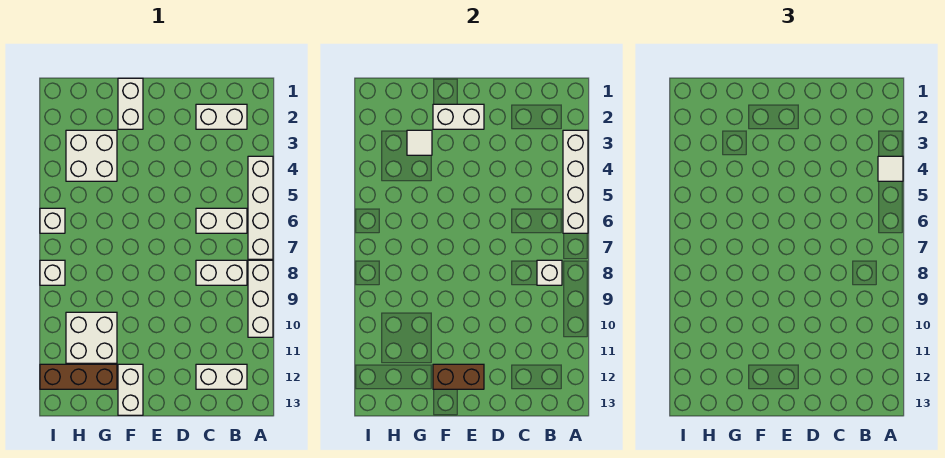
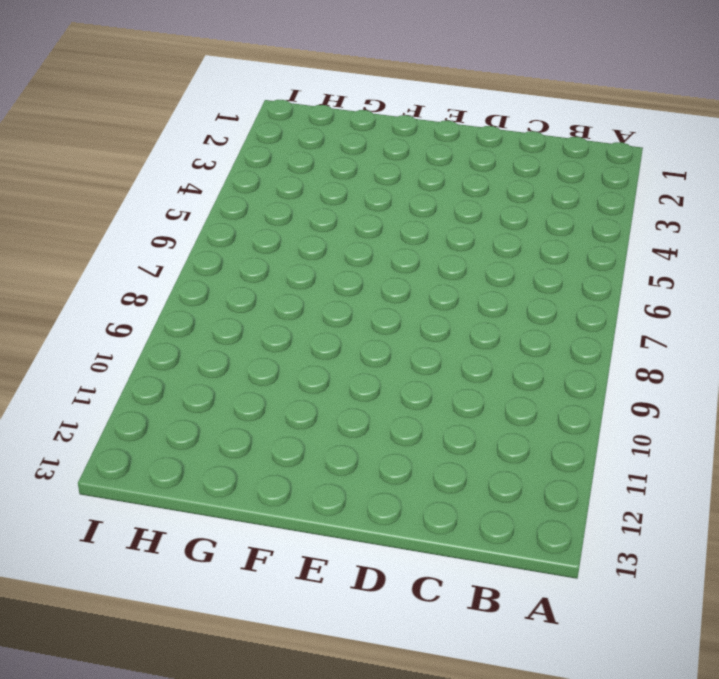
none -> white brick A4:A7 level 1
none -> white brick A8:A10 level 1
none -> white brick B2:C2 level 1

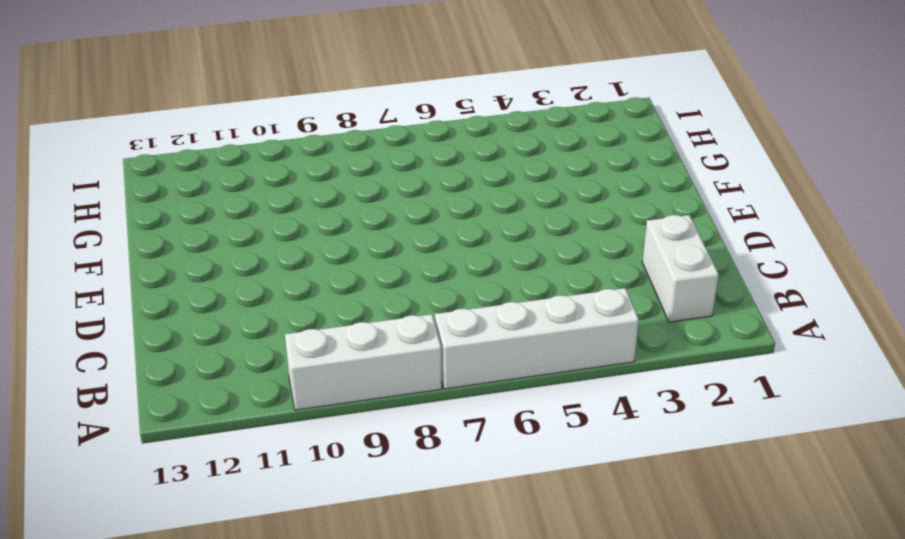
none -> white brick B6:C6 level 1
none -> white brick B8:C8 level 1
none -> white brick B12:C12 level 1

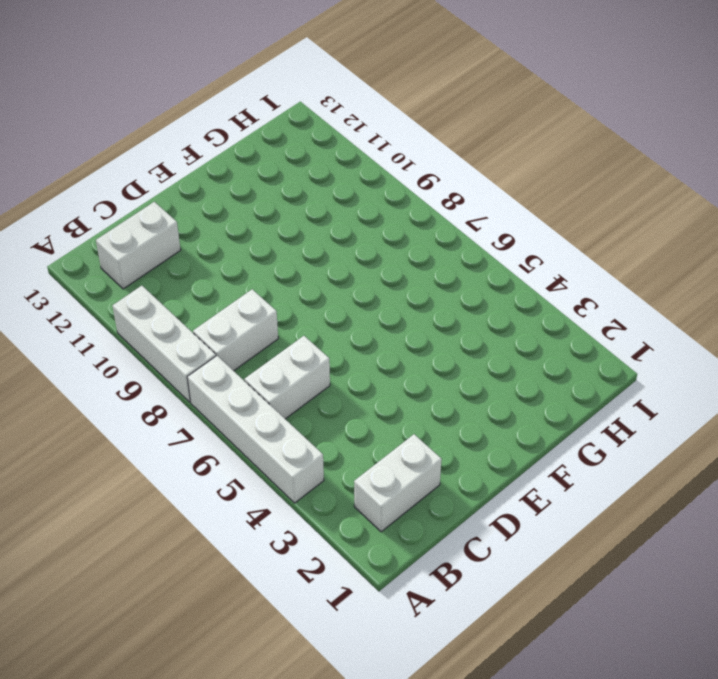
none -> white brick F1:F2 level 1
none -> white brick F12:F13 level 1
none -> white brick G3:H4 level 1

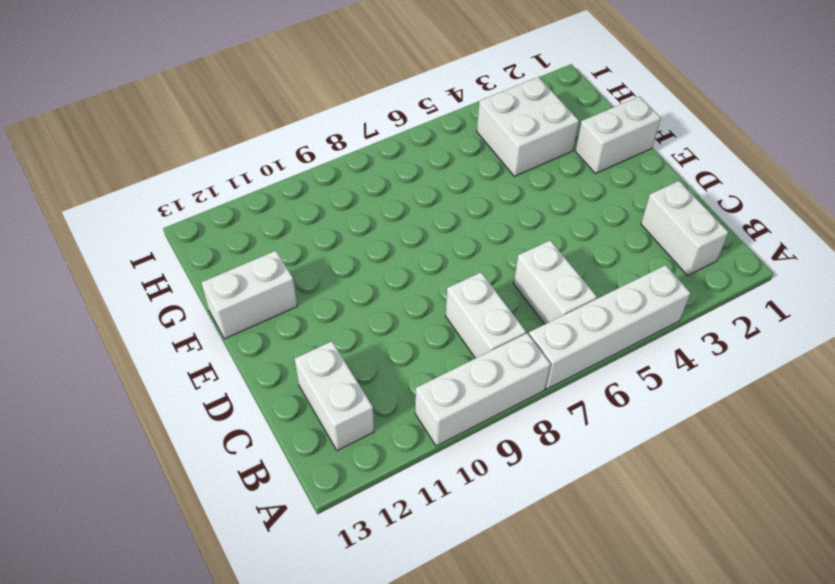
none -> white brick G10:H11 level 1
none -> brown brick G12:I12 level 1
none -> white brick I6 level 1

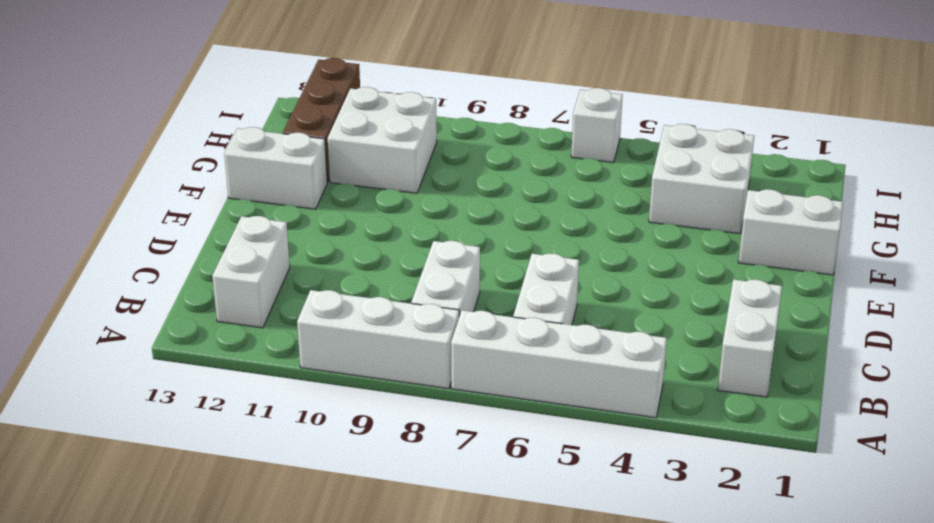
none -> white brick I8 level 1
none -> white brick A3:A6 level 2
none -> white brick B8 level 2

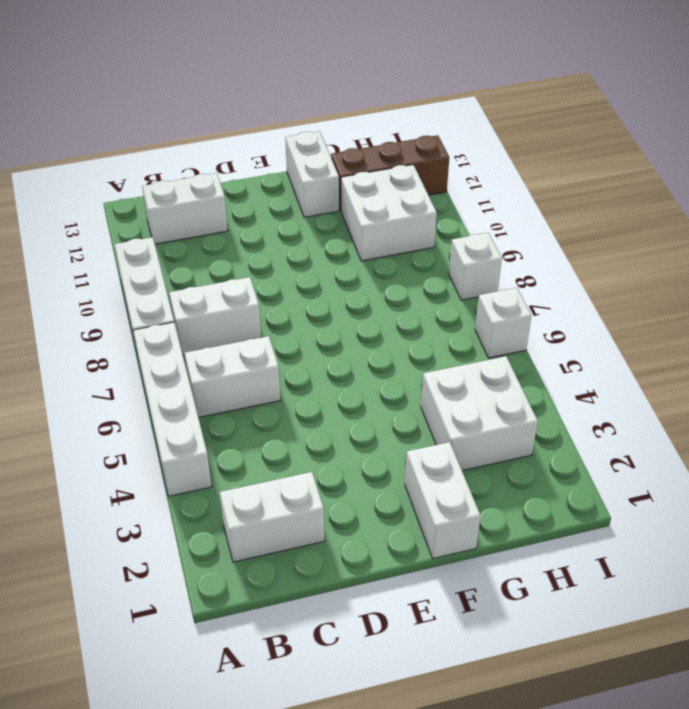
none -> white brick A3:A6 level 2
none -> white brick B8 level 2
none -> white brick E2:F2 level 2

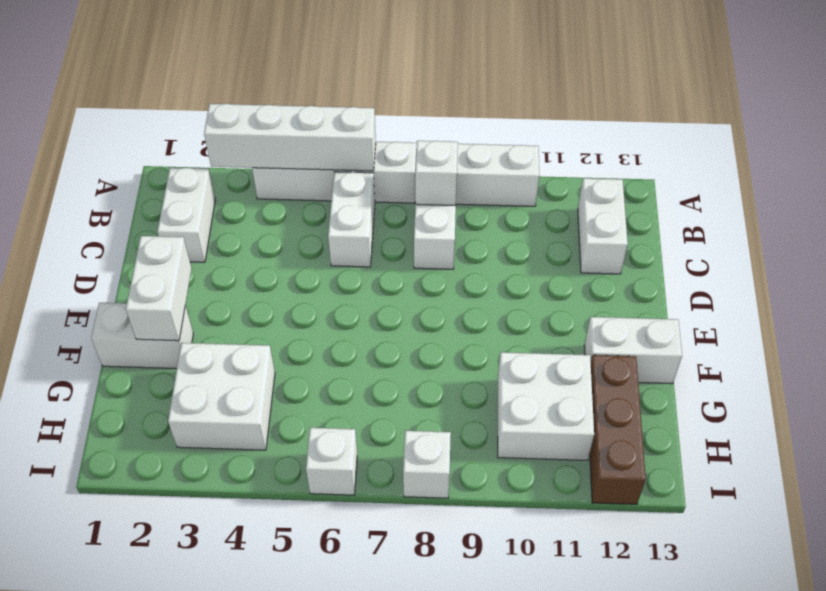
none -> brown brick E12:F12 level 2
none -> white tile G3 level 2
none -> white tile A4 level 3

